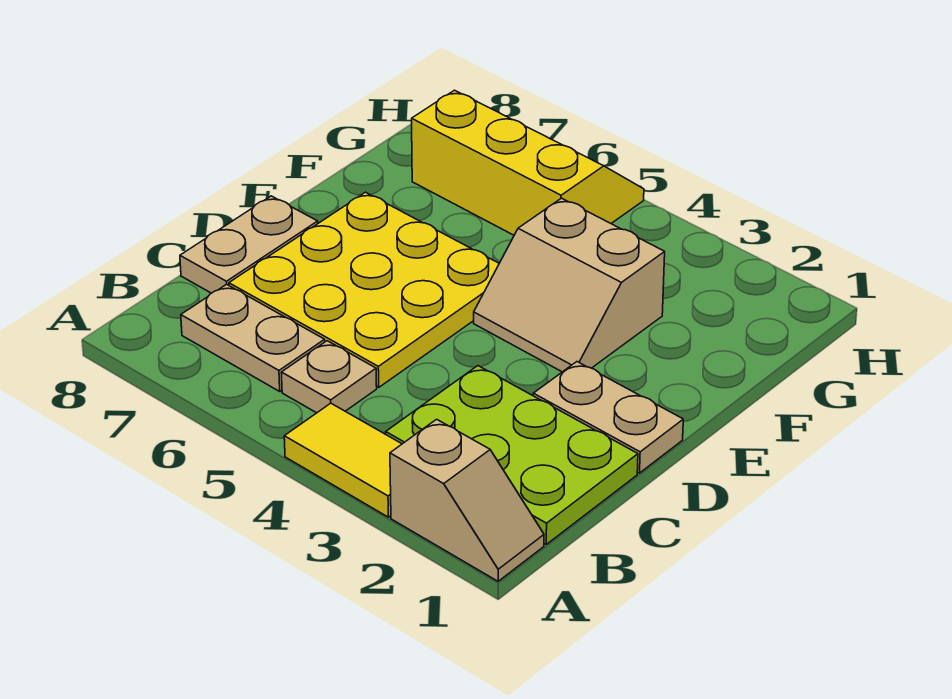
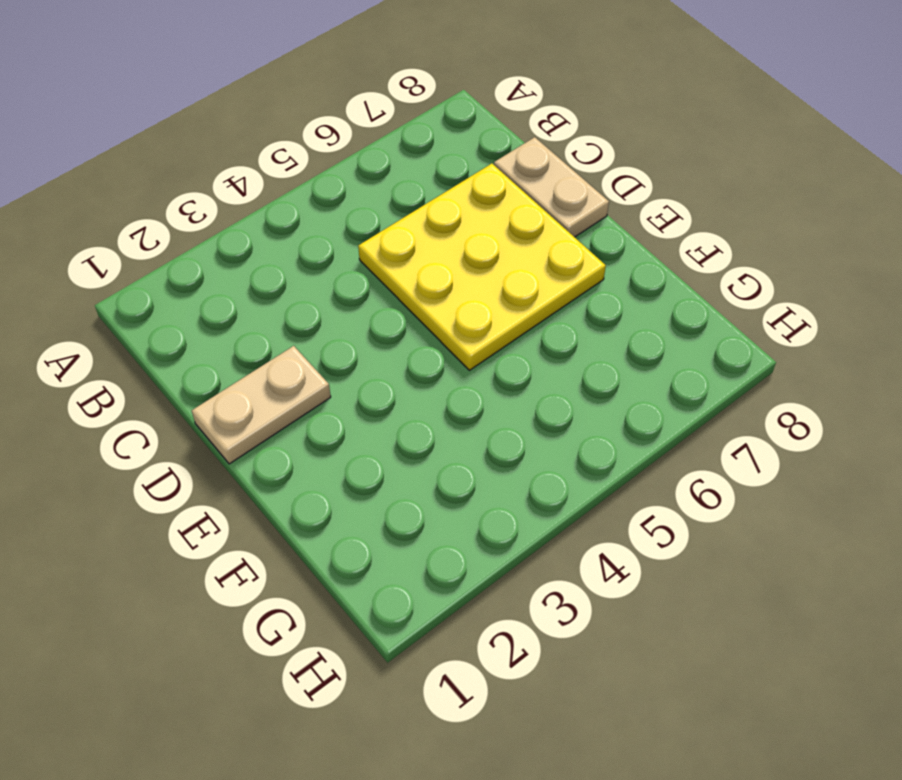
none -> tan slope A1:A2 level 1 top 2
none -> yellow tile A3:A4 level 1

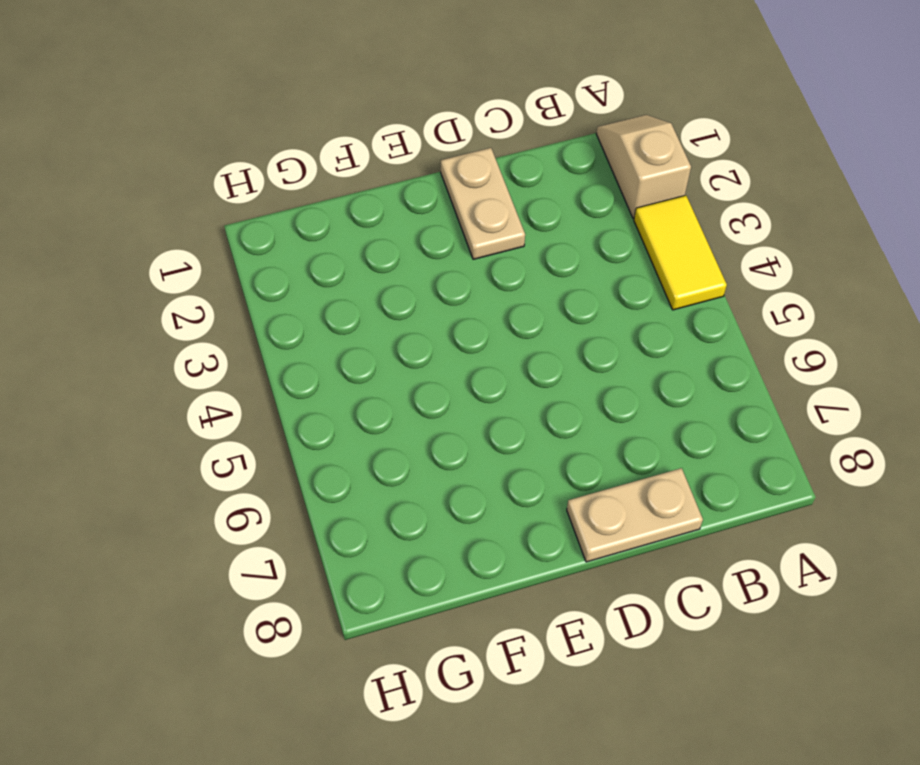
none -> lime plate B1:C3 level 1
none -> tan plate B5 level 1

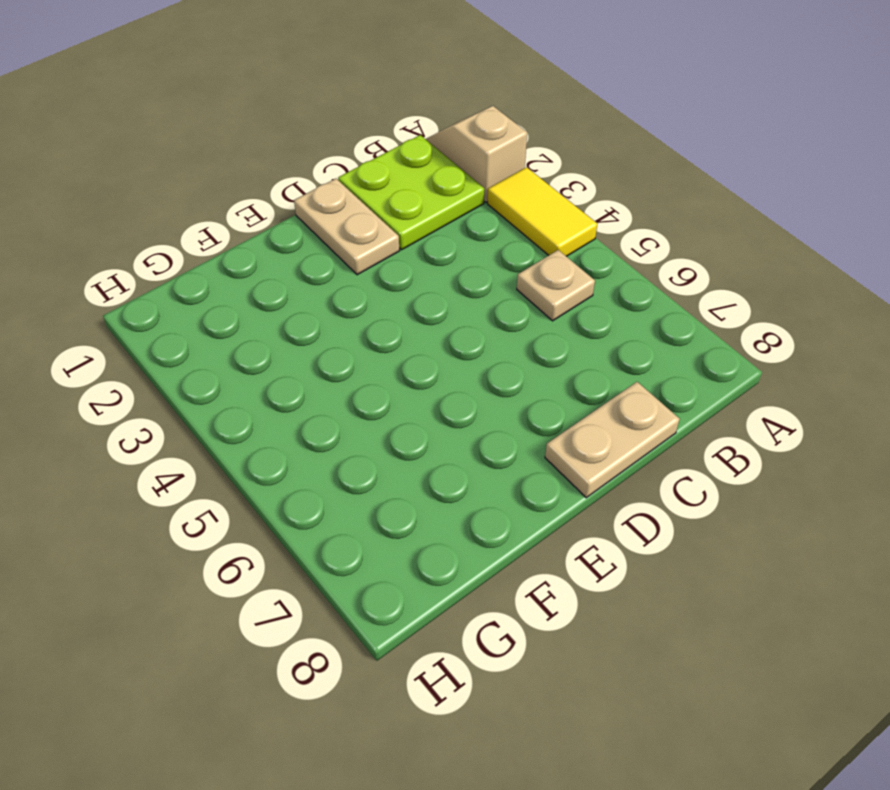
lime plate B1:C2 level 1 -> lime plate B1:C3 level 1
none -> tan plate B6:B7 level 1
none -> yellow plate C5:E7 level 1

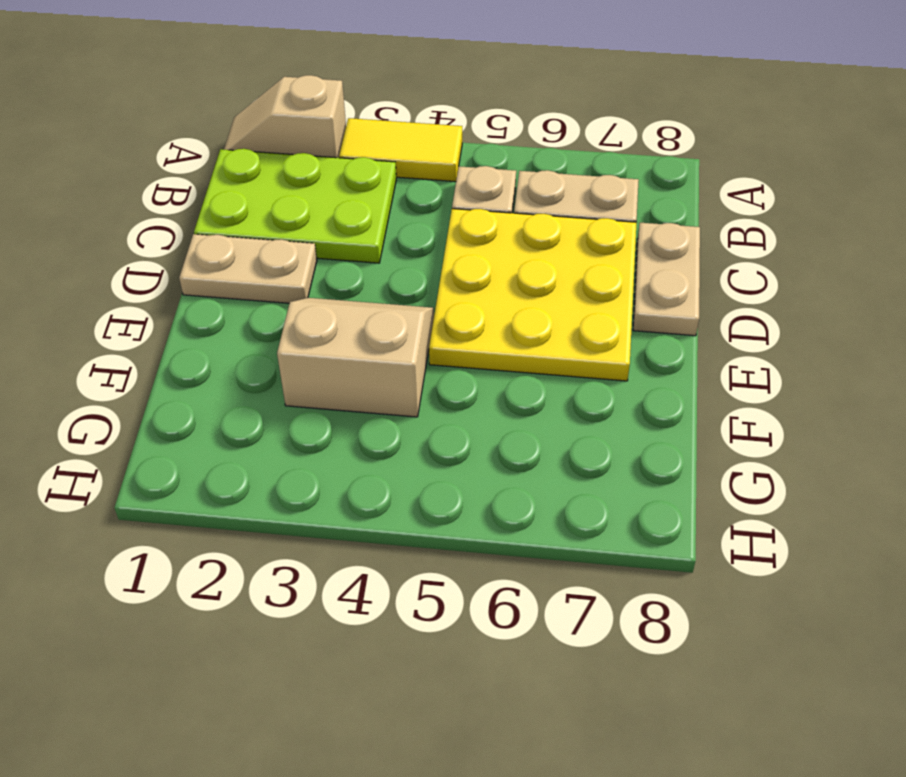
none -> yellow slope G5:H7 level 1 top G

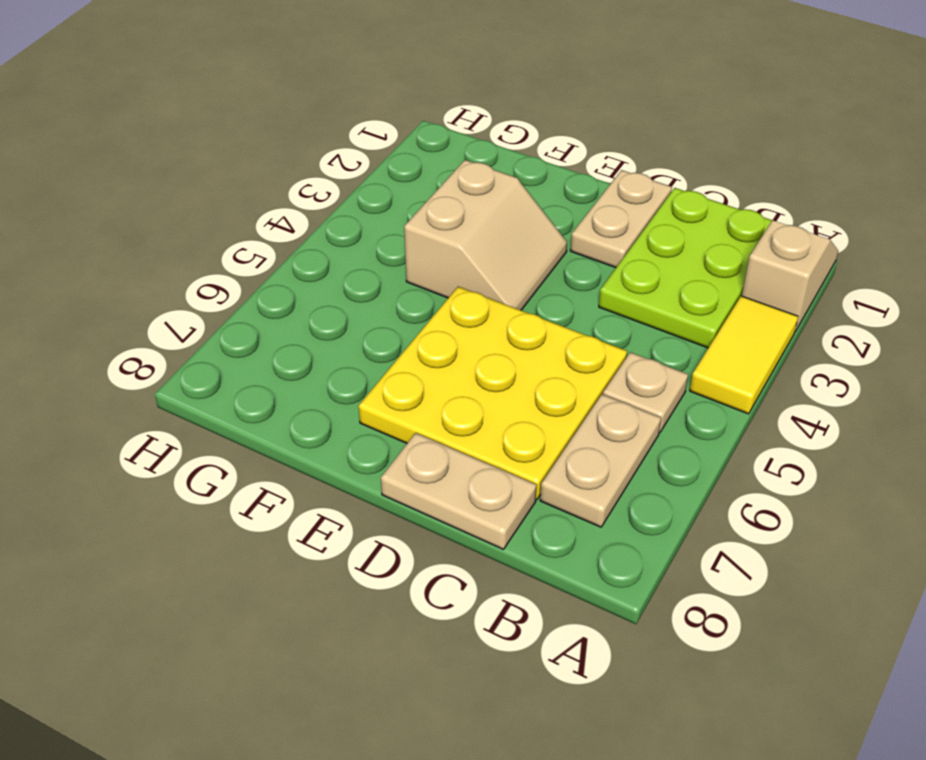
none -> yellow slope G5:H7 level 1 top G

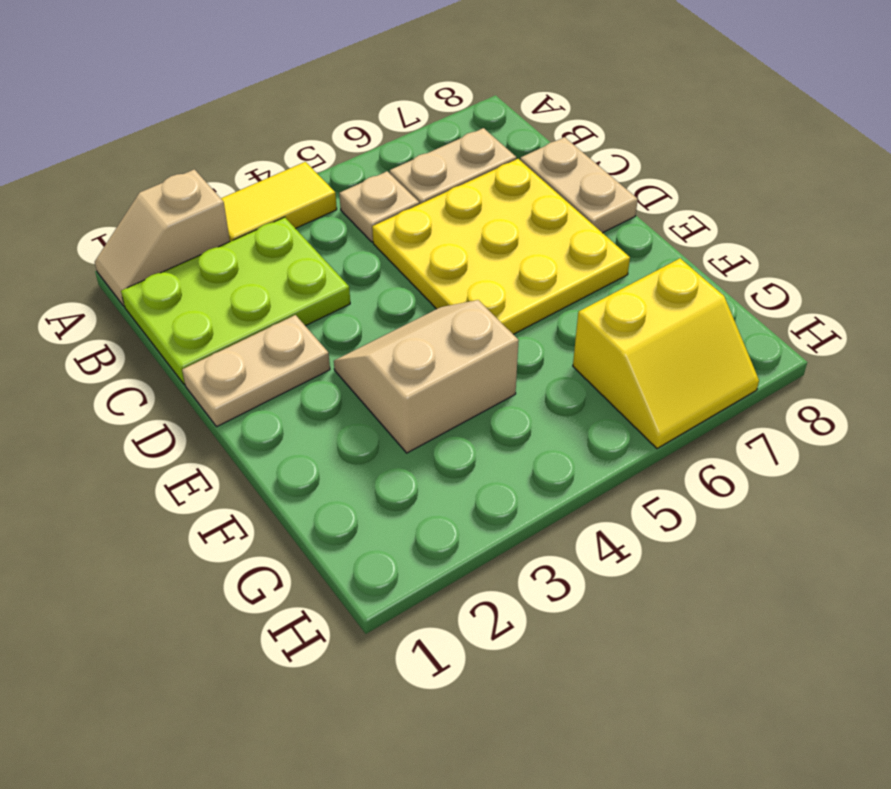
yellow slope G6:H7 level 1 top G -> yellow slope G5:H7 level 1 top G

